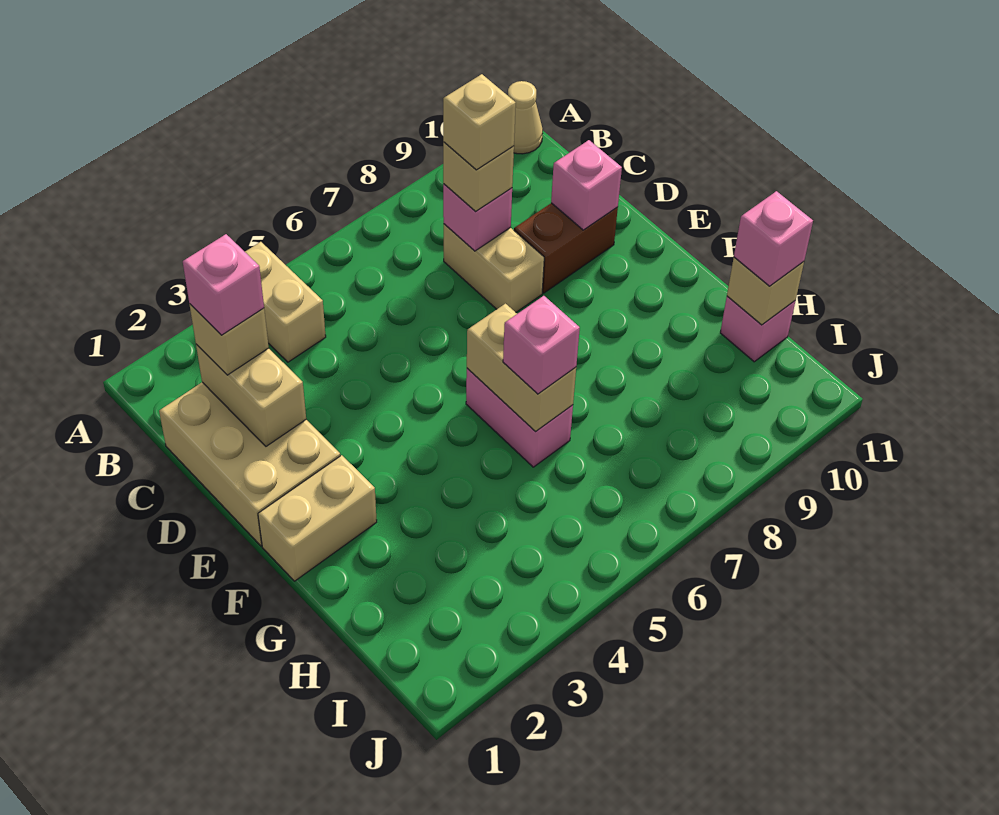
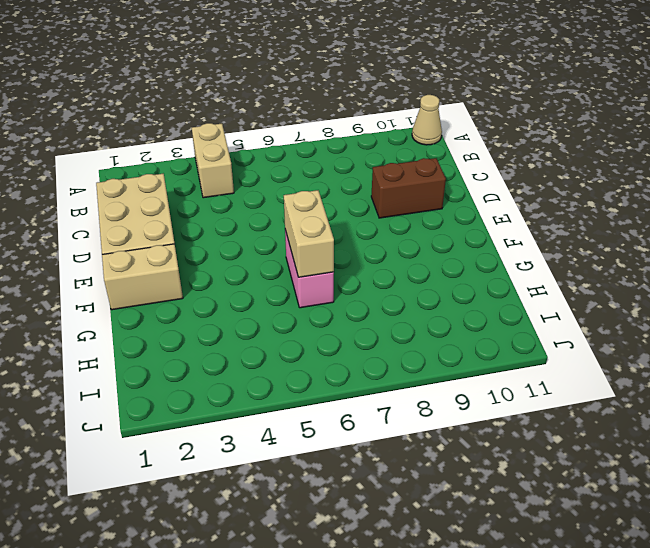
none -> tan brick C8:D8 level 1
none -> pink brick H11 level 1
none -> tan brick C2:D2 level 2

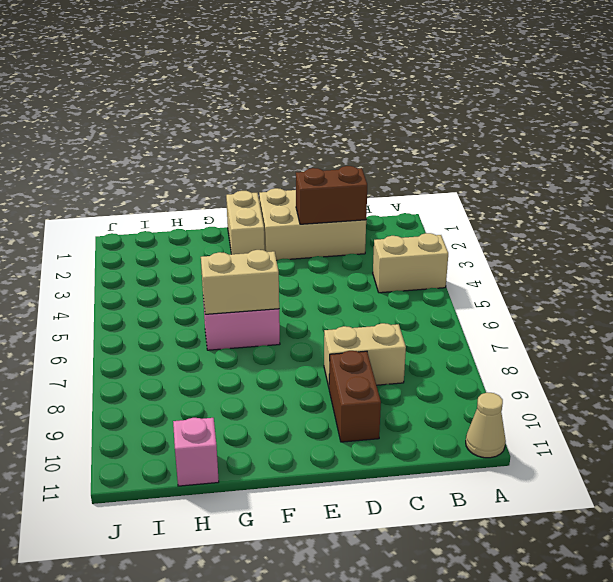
brown brick C2:D2 level 2 -> tan brick C2:D2 level 2
none -> pink brick C8 level 2
none -> pink brick D10 level 2
none -> tan brick H11 level 2

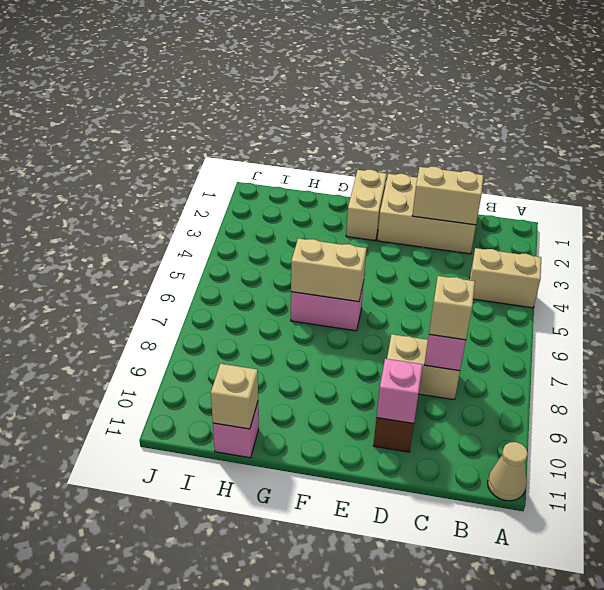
none -> tan brick C2 level 3
none -> pink brick G6 level 3
none -> pink brick H11 level 3

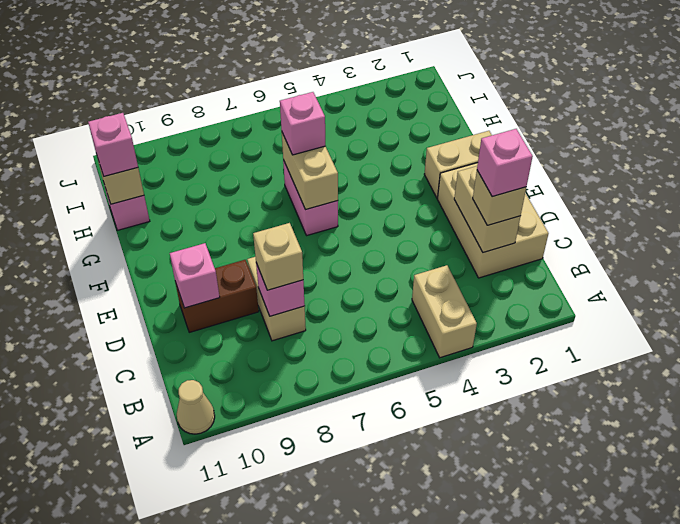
none -> tan brick C8 level 4

